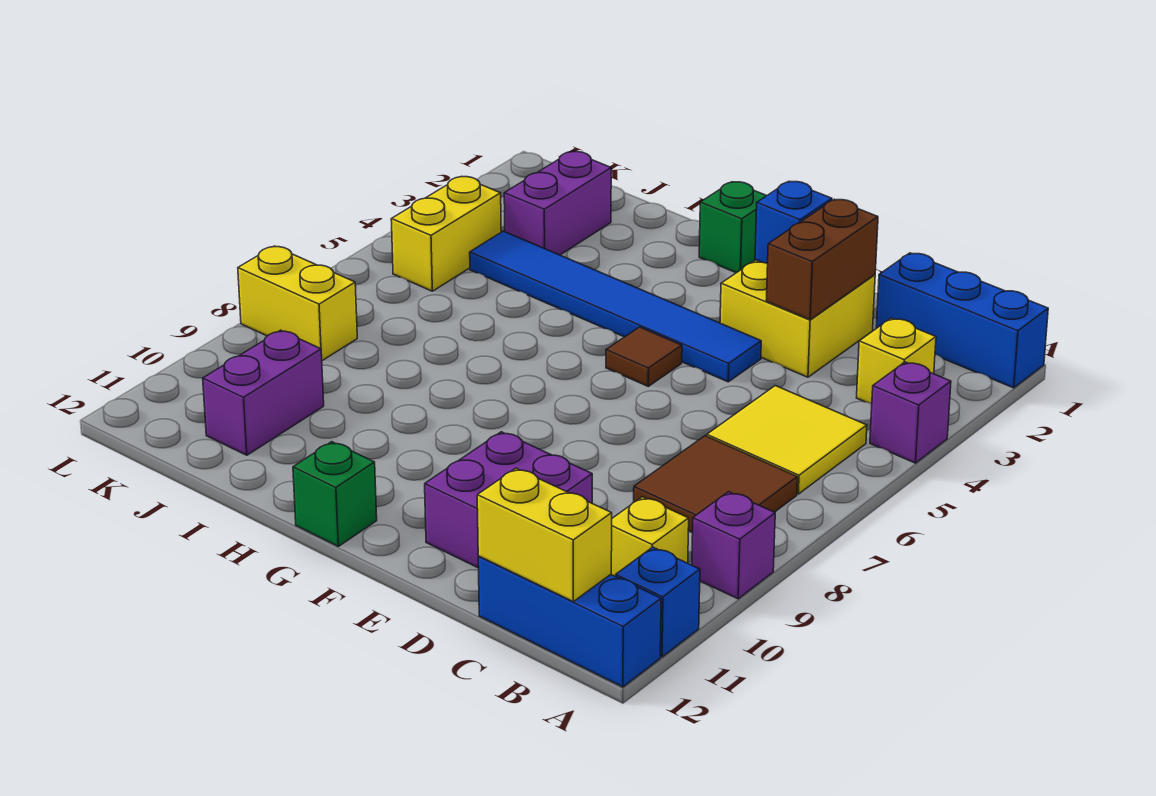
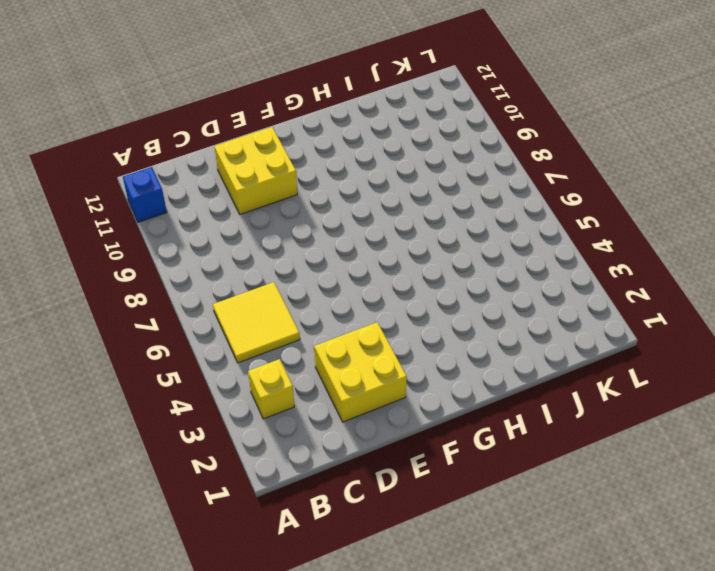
yellow brick D10:E11 level 1 -> purple brick D10:E11 level 1
none -> blue brick A1:C1 level 1
none -> purple brick A4 level 1
none -> purple brick A9 level 1

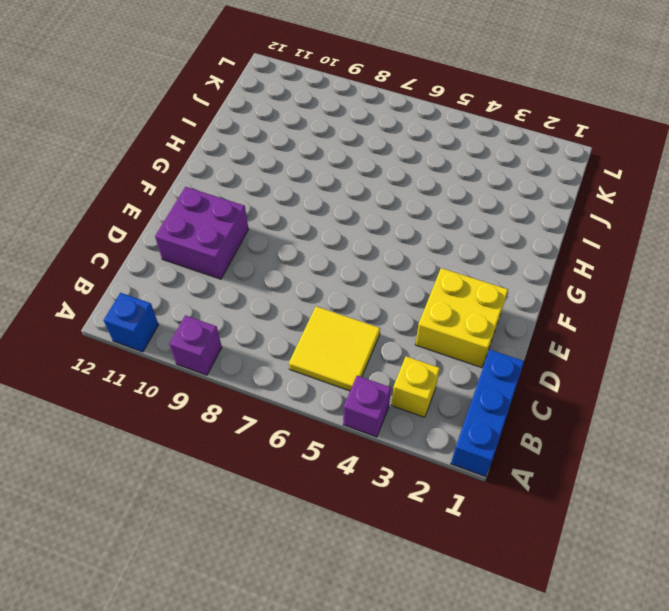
none -> blue brick A12:C12 level 1
none -> brown tile B7:C8 level 1
none -> yellow brick B10 level 1

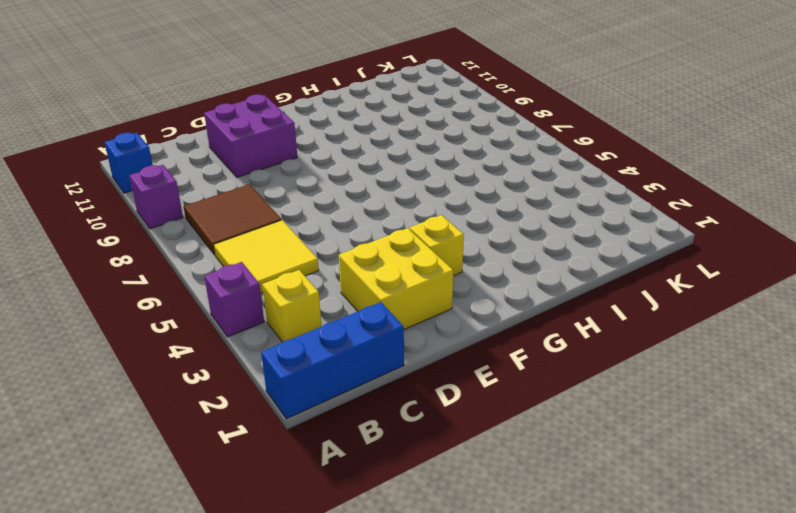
yellow brick F3 level 1 -> yellow brick B10 level 1
none -> blue brick A12:C12 level 1
none -> blue tile E4:J4 level 1
none -> brown tile F5 level 1

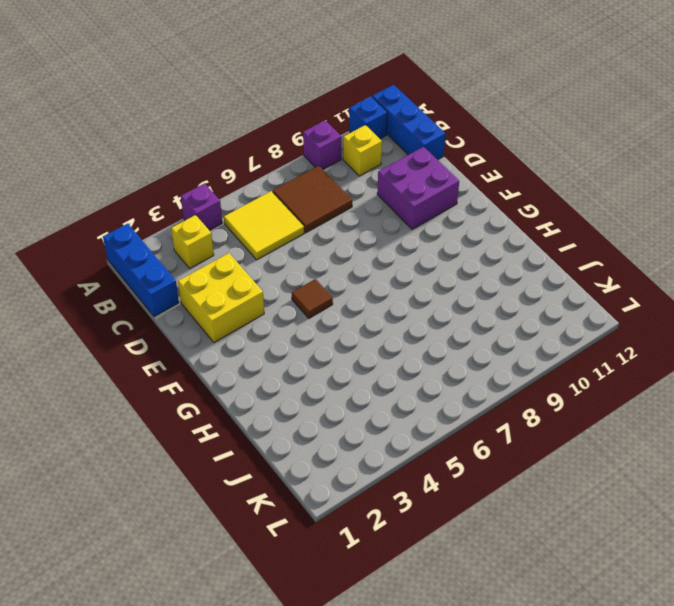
none -> blue tile E4:J4 level 1
none -> green brick G1 level 1
none -> green brick G12 level 1

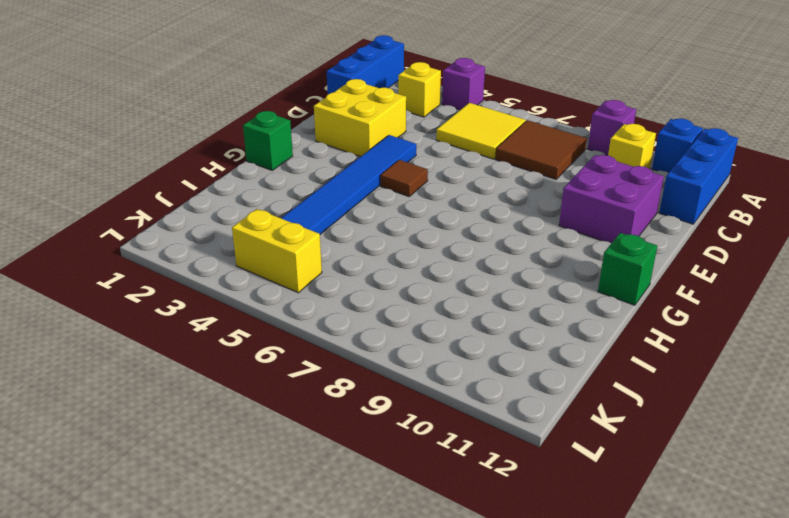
none -> purple brick J2:J3 level 1
none -> purple brick J10:J11 level 1
none -> yellow brick K8:L8 level 1

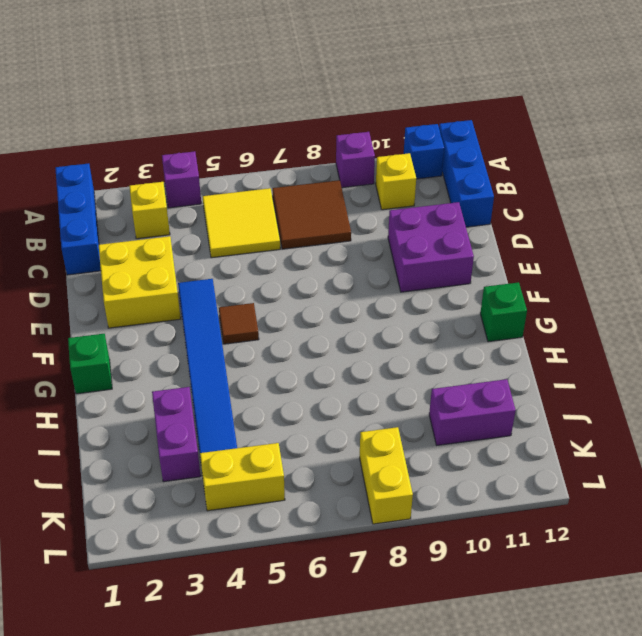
purple brick I3:J3 level 1 -> purple brick J2:J3 level 1
none -> yellow brick B12:C12 level 2
none -> brown brick D2:D3 level 2
none -> blue brick E2 level 2

